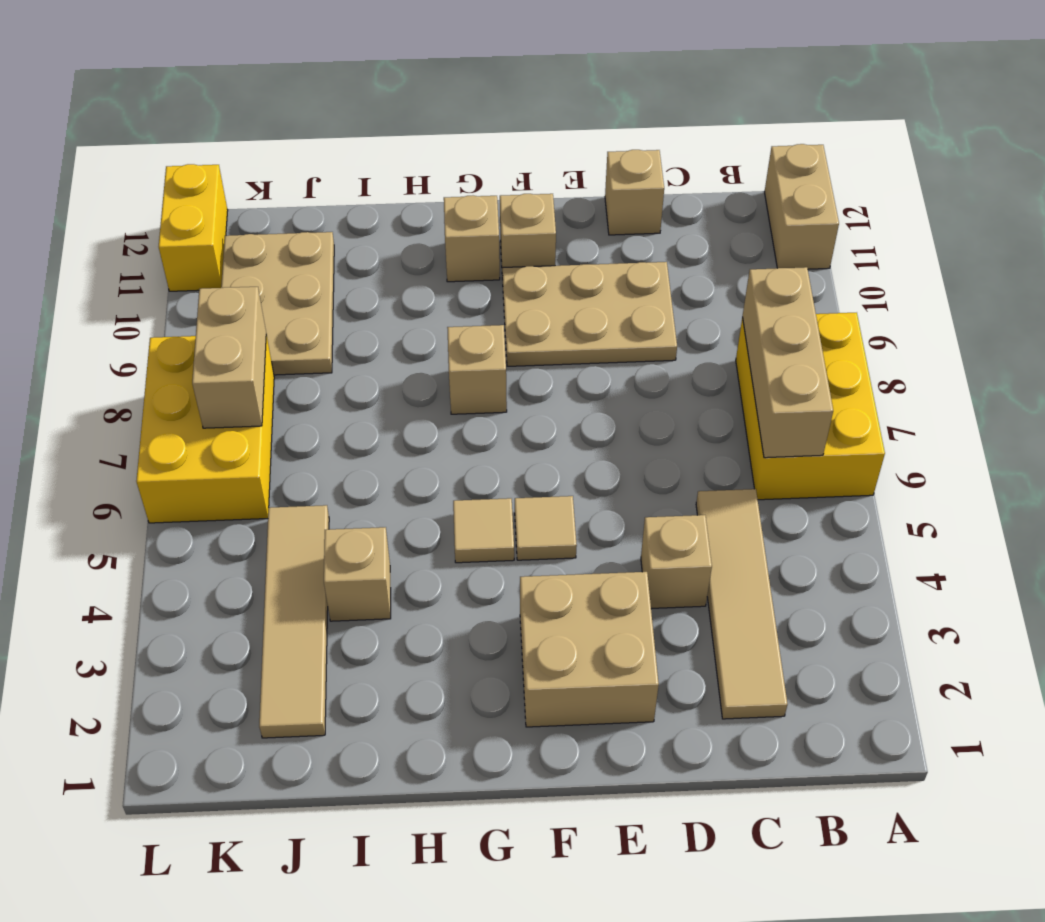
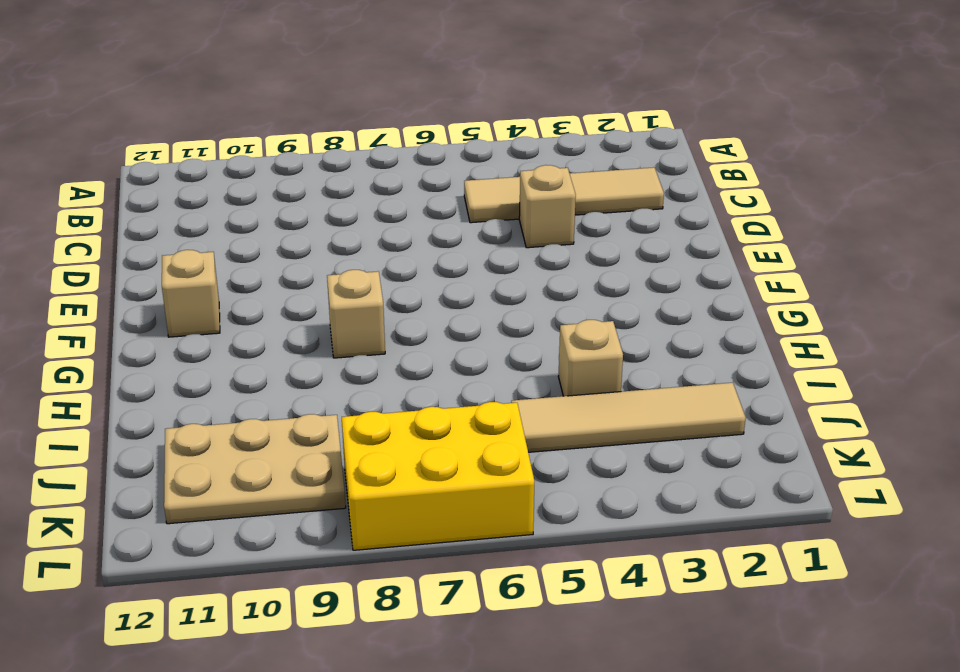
none -> yellow brick A6:B8 level 1
none -> tan brick A11:A12 level 1
none -> tan plate D9:F10 level 1

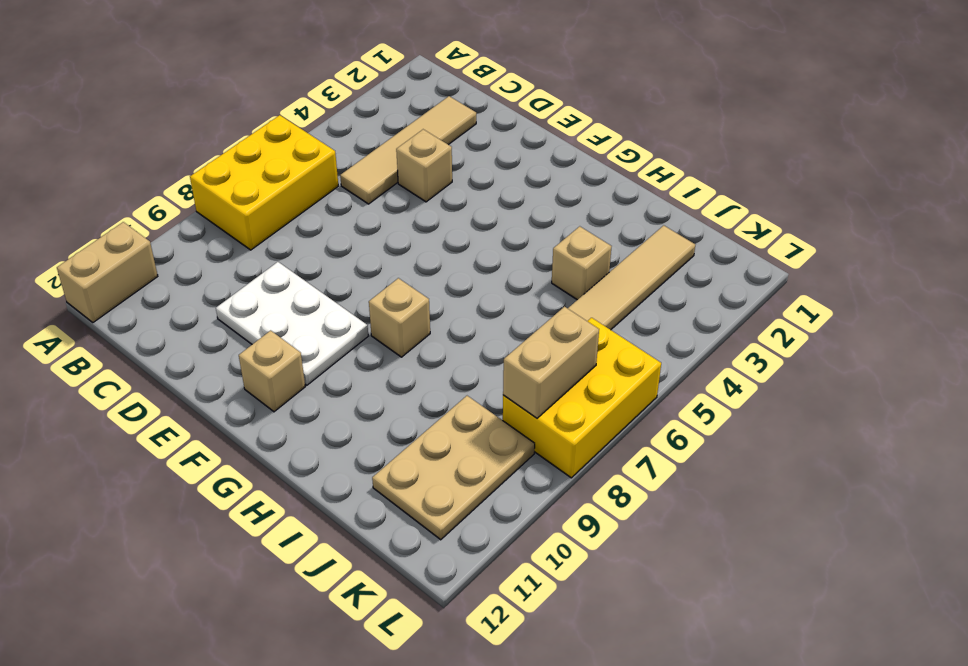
white plate D9:F10 level 1 -> tan plate D9:F10 level 1
none -> tan brick D12 level 1
none -> tan brick E2:F3 level 1
none -> tan tile F5 level 1

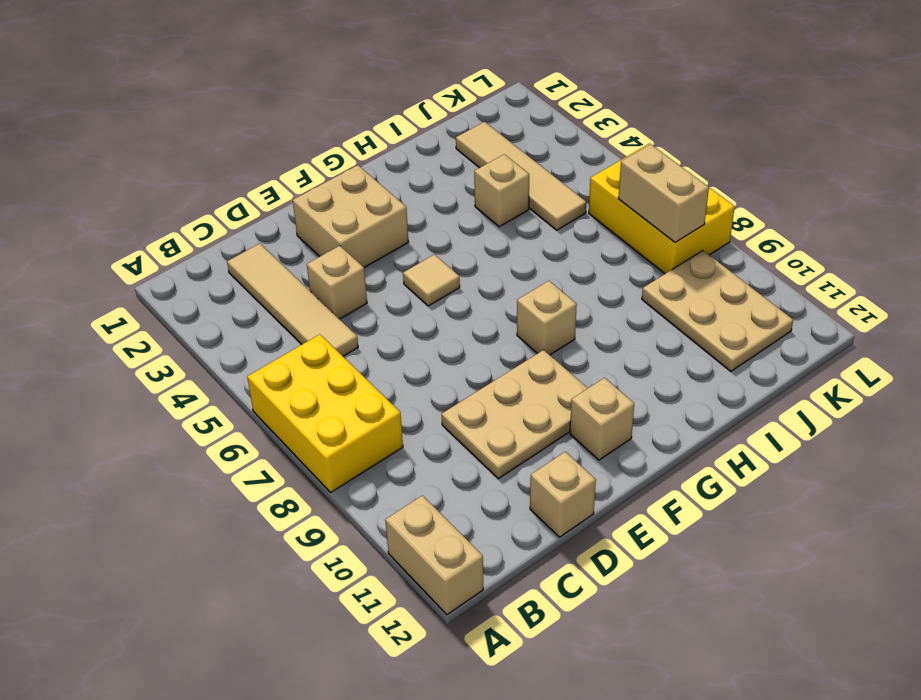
none -> tan tile G5 level 1
none -> tan brick G11 level 1
none -> yellow brick L11:L12 level 1

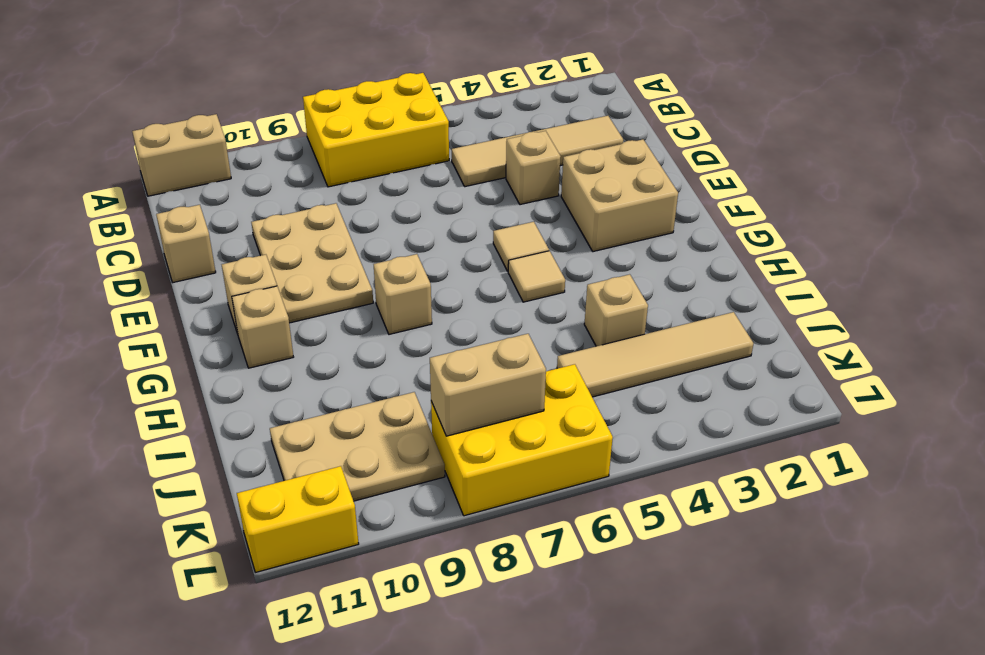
none -> tan brick B6:B8 level 2

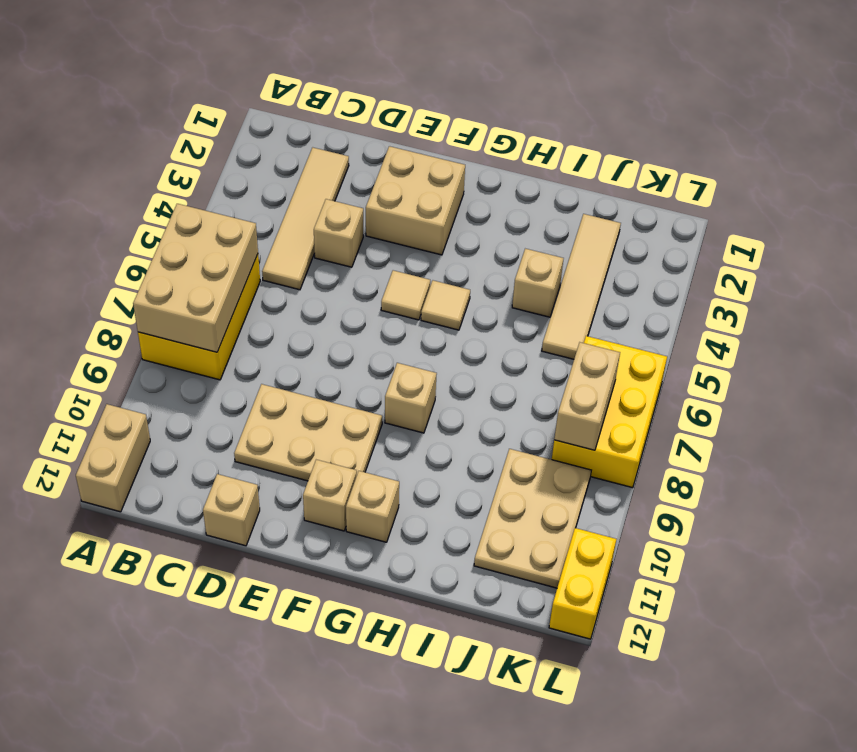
tan brick A6:B8 level 2 -> tan brick B6:B8 level 2

